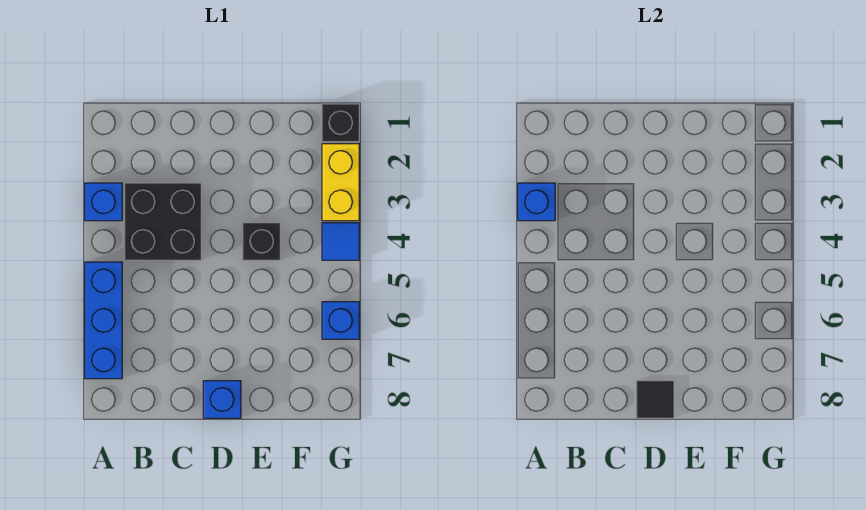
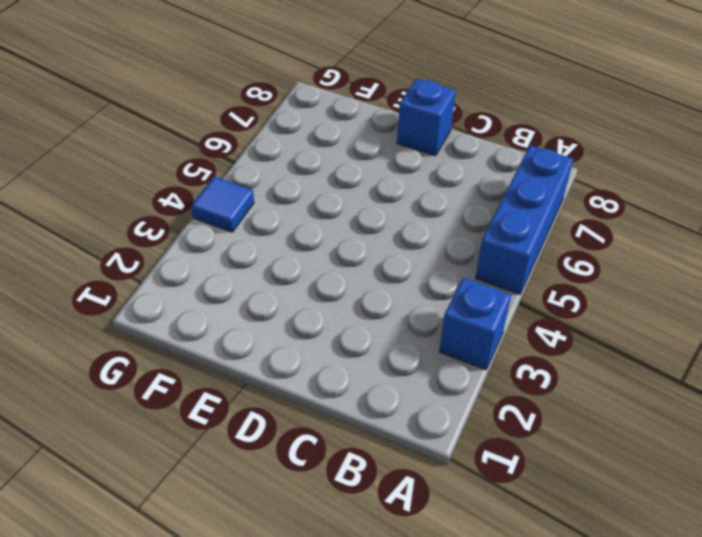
none -> black brick B3:C4 level 1
none -> black brick E4 level 1

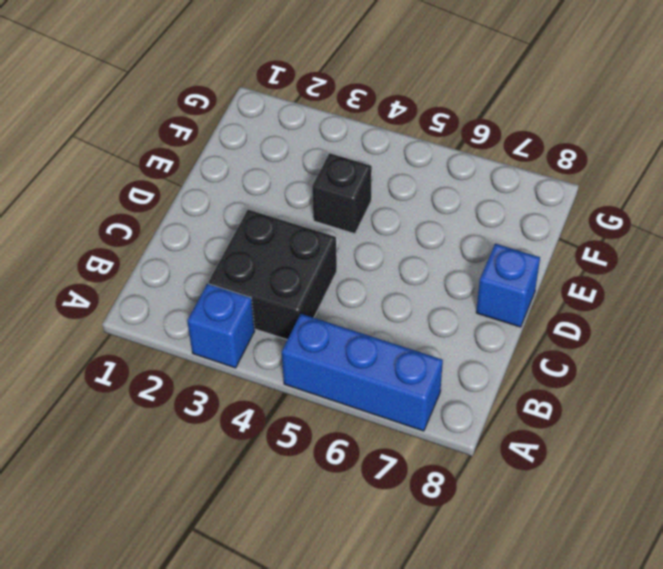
none -> black brick G1 level 1
none -> yellow brick G2:G3 level 1

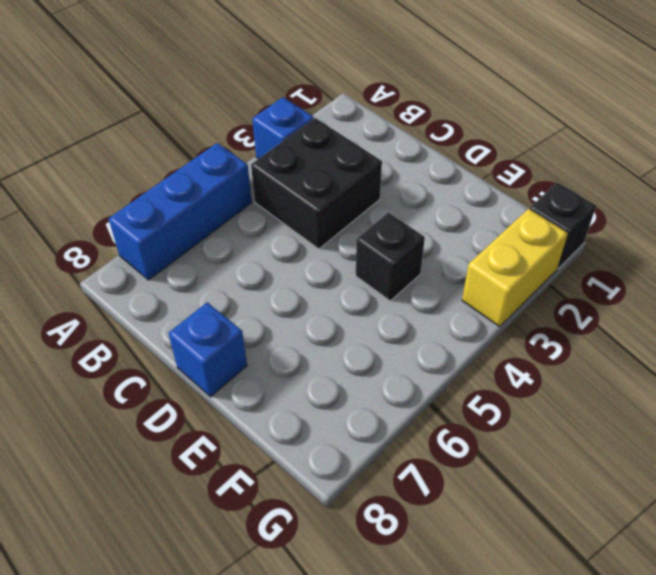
none -> blue tile G4 level 1
none -> blue brick G6 level 1

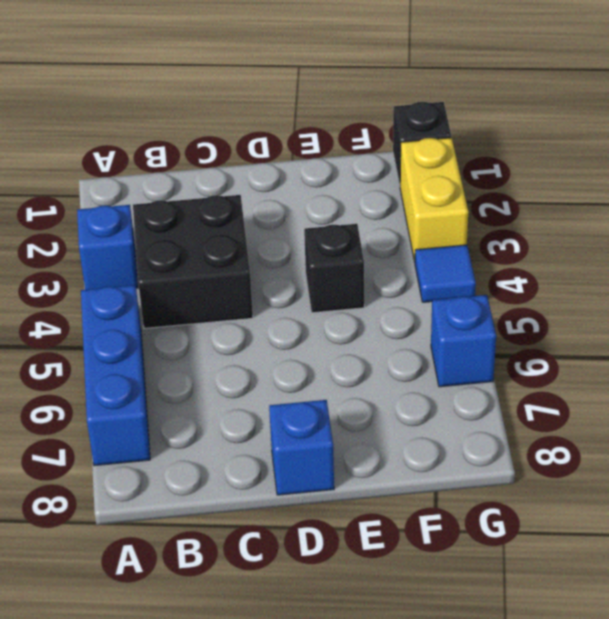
none -> blue brick A3 level 2
none -> black tile D8 level 2

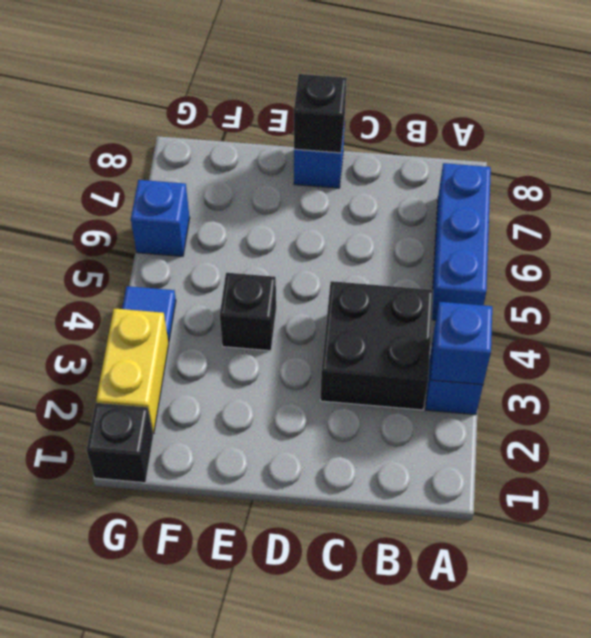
black brick D8 level 2 -> black tile D8 level 2

